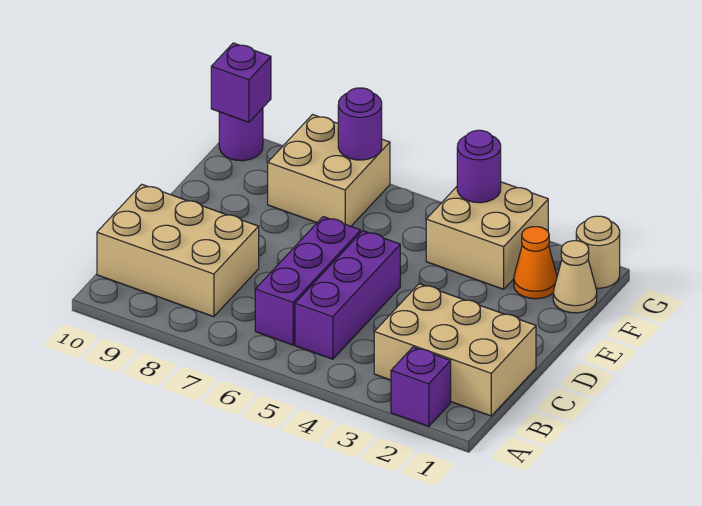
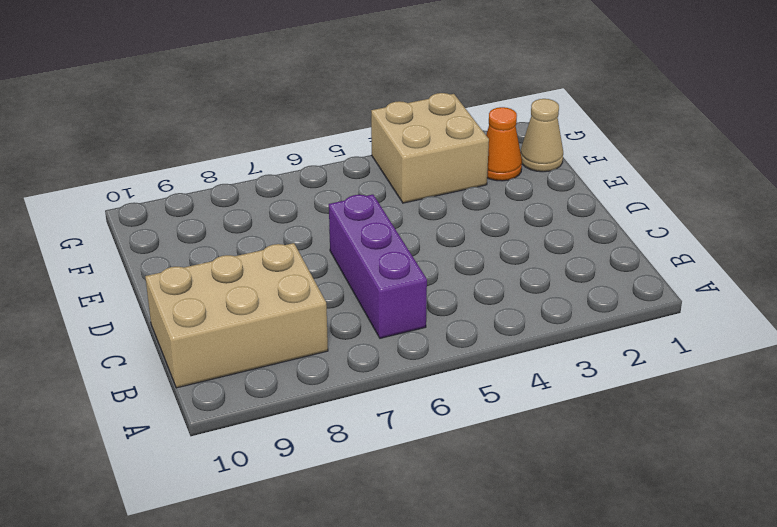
none -> purple brick A2 level 1
none -> tan brick B1:C3 level 1
none -> purple brick B5:D5 level 1

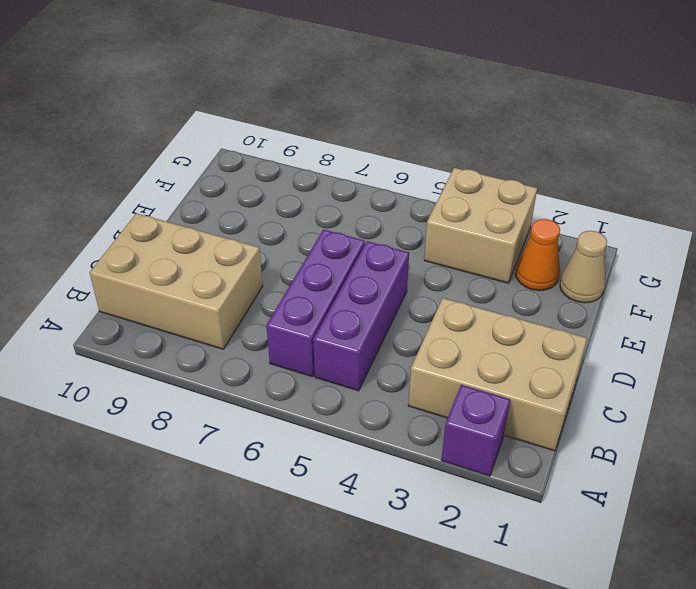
none -> tan brick F7:G8 level 1
none -> tan round brick G1 level 1
none -> purple round brick G10 level 1

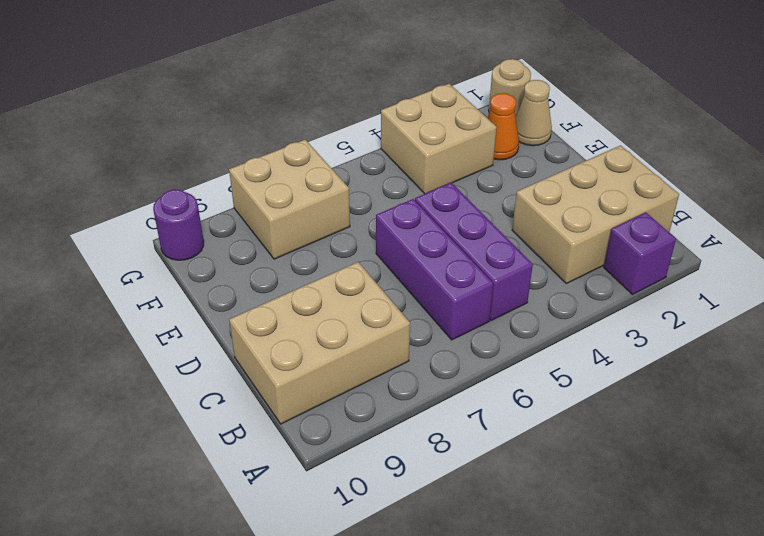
none -> purple round brick G4 level 2
none -> purple round brick G7 level 2
none -> purple brick G10 level 2

